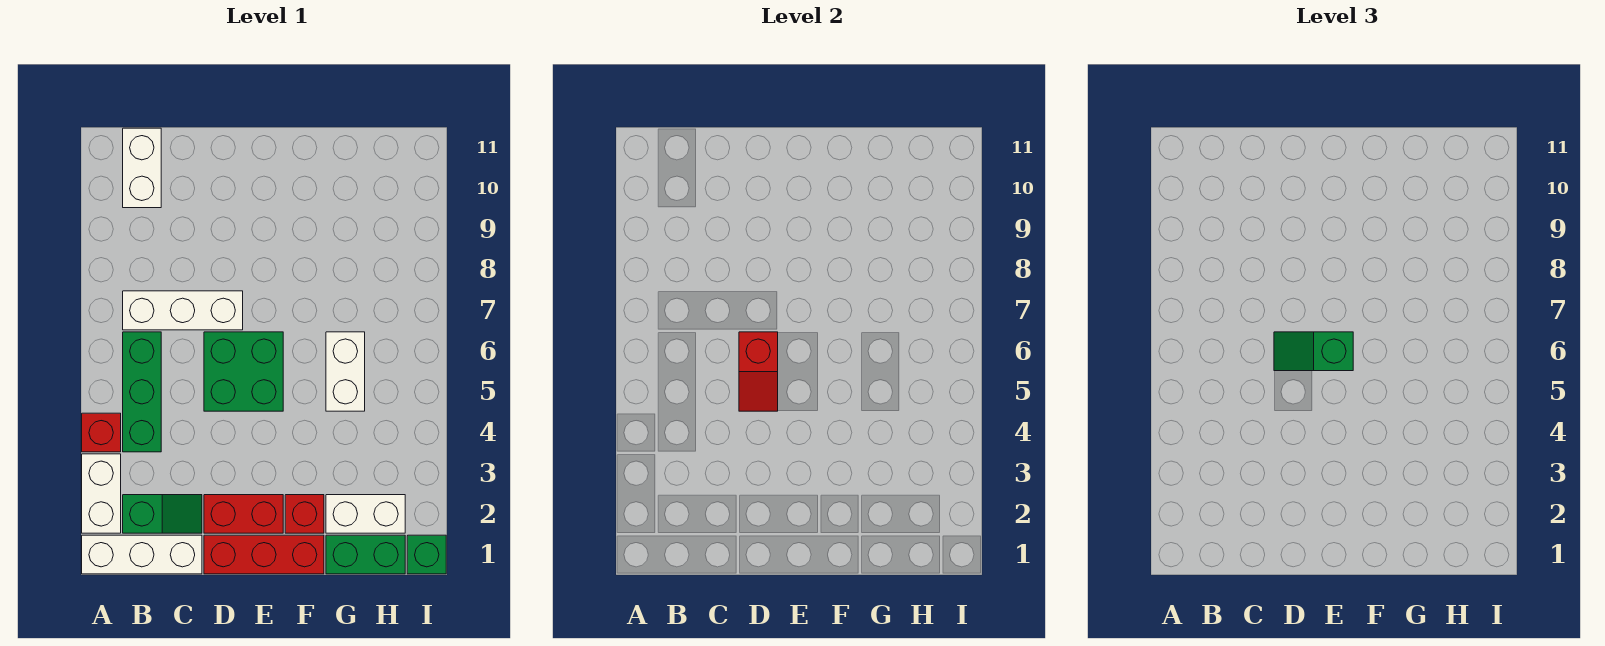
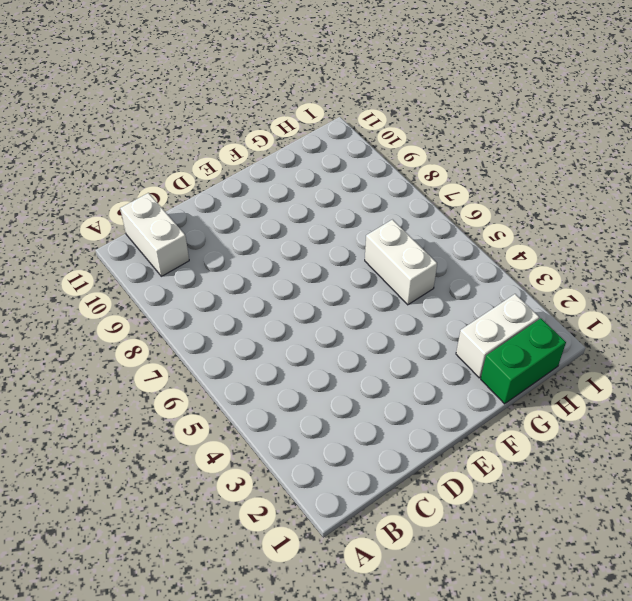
none -> white brick A1:C1 level 1
none -> white brick A2:A3 level 1
none -> red brick A4 level 1

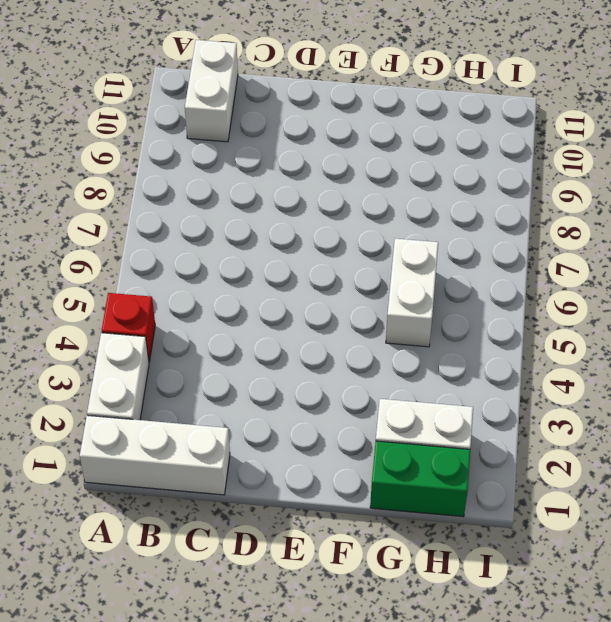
none -> green slope B2:C2 level 1 top B
none -> green brick B4:B6 level 1
none -> white brick B7:D7 level 1

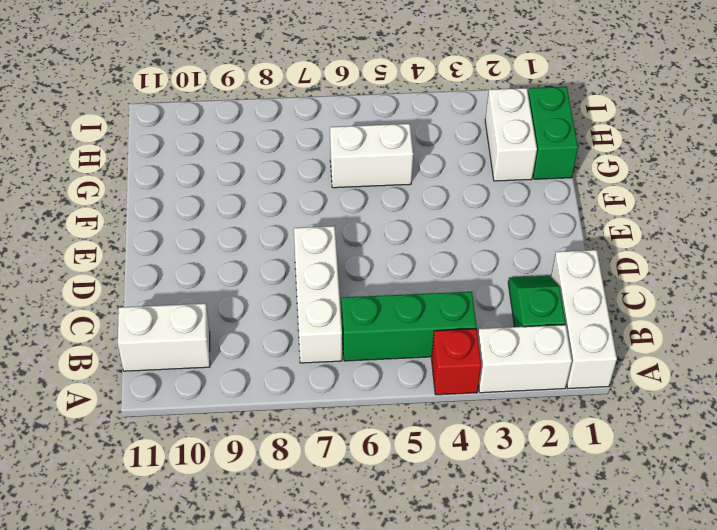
none -> red brick D1:F1 level 1
none -> red brick D2:E2 level 1
none -> green brick D5:E6 level 1

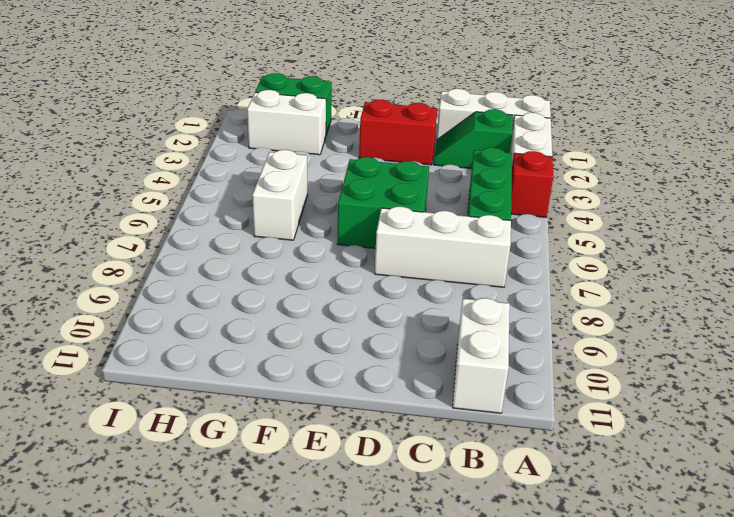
none -> red brick D1:F1 level 1
none -> red brick F2 level 1
none -> green brick I1 level 1

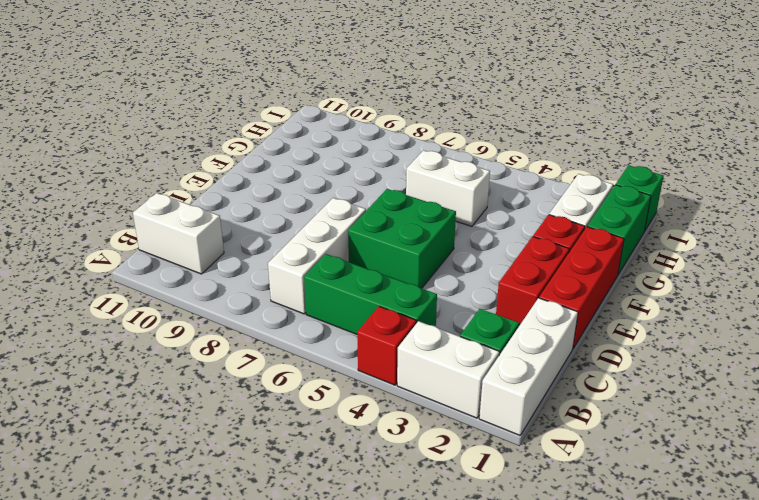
none -> red slope D5:D6 level 2 top 6
none -> green slope D6:E6 level 3 top E

